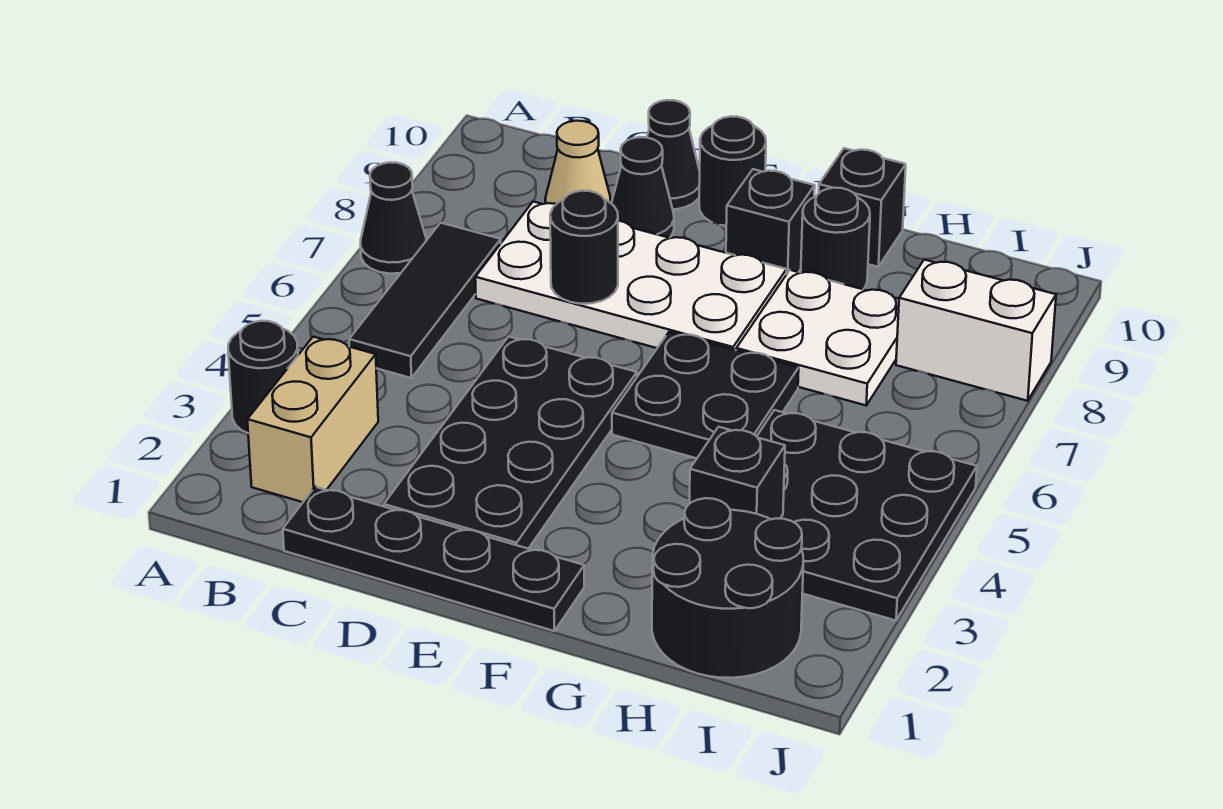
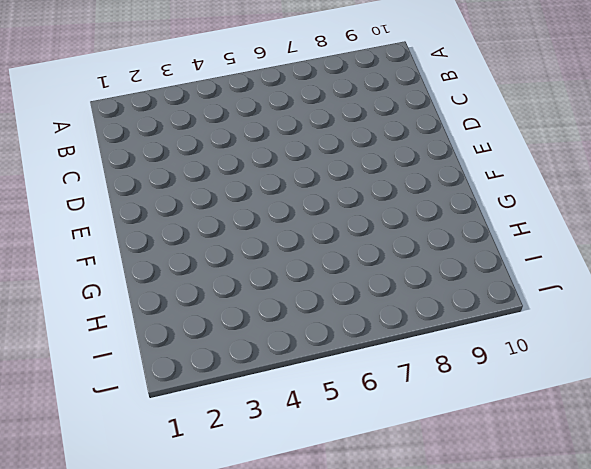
none -> black round brick A3 level 1
none -> black cone A7 level 1
none -> tan brick B2:B3 level 1

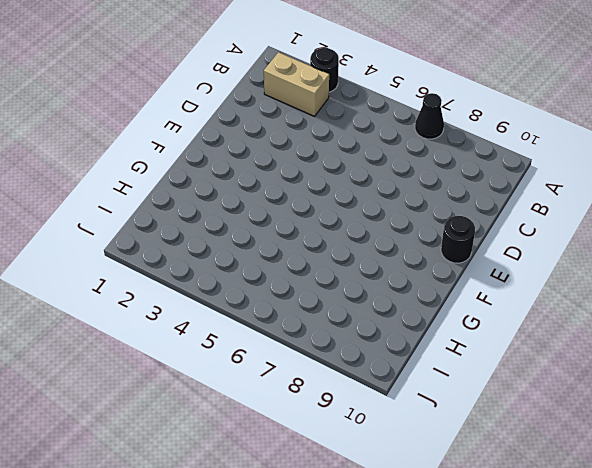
none -> black tile B5:B7 level 1
none -> black plate C1:F1 level 1
none -> white plate C7:F8 level 1

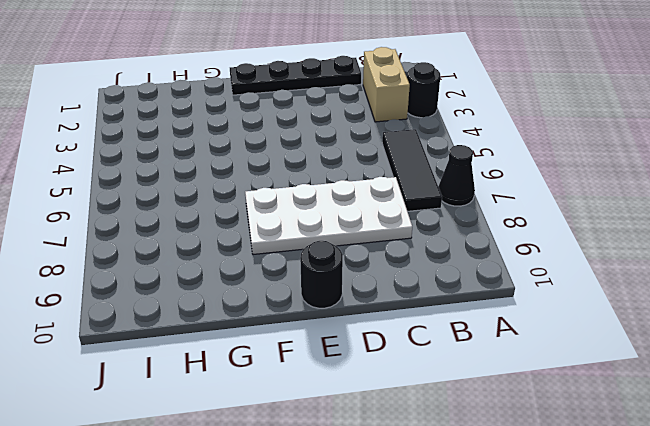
none -> tan cone C9 level 1
none -> black plate D2:E5 level 1
none -> black cone D9 level 1

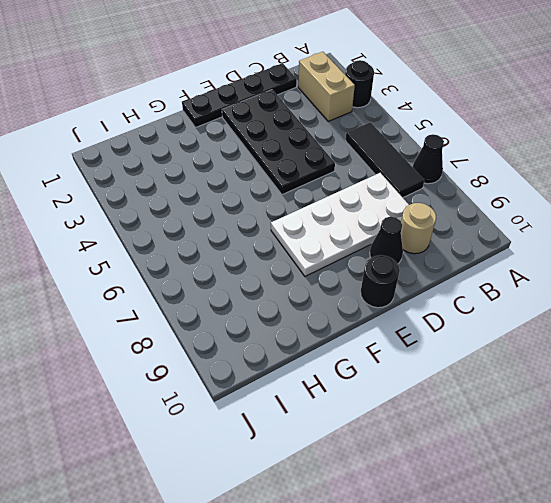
tan round brick C9 level 1 -> tan cone C9 level 1
none -> black cone D10 level 1
none -> black plate F5:G6 level 1
none -> black brick F9 level 1

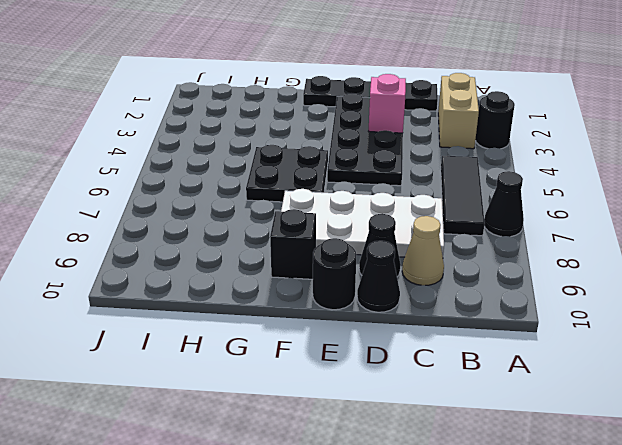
pink brick D3 level 2 -> none
none -> white plate G7:H8 level 1
none -> black round brick G9 level 1
none -> black brick G10 level 1

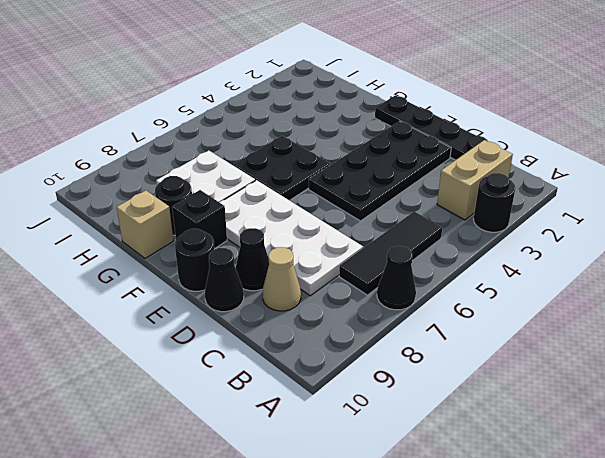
tan brick G10 level 1 -> black brick G10 level 1
none -> black round brick H1:I2 level 1
none -> black plate H3:J5 level 1
none -> white brick I8:J8 level 1

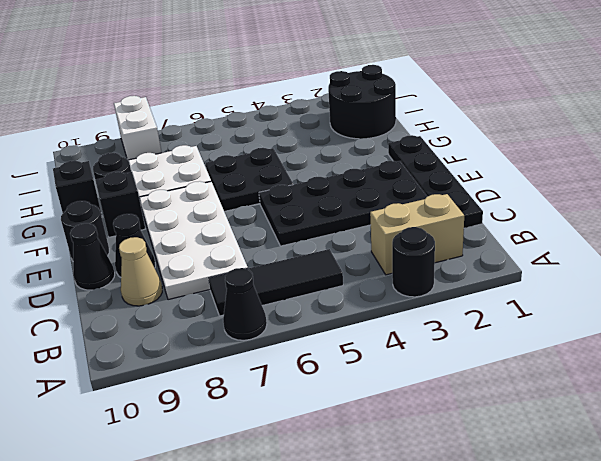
none -> black plate H3:J5 level 1
none -> black round brick D7 level 2
none -> black brick H3 level 2

